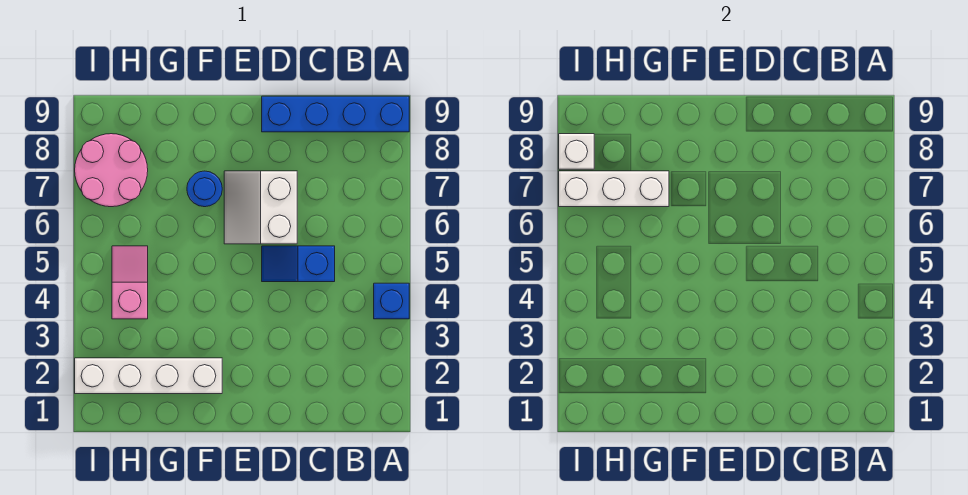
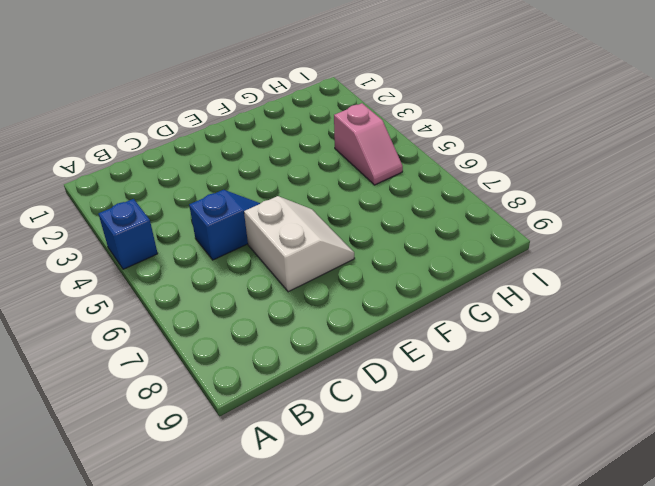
none -> blue brick A9:D9 level 1
none -> white brick F2:I2 level 1

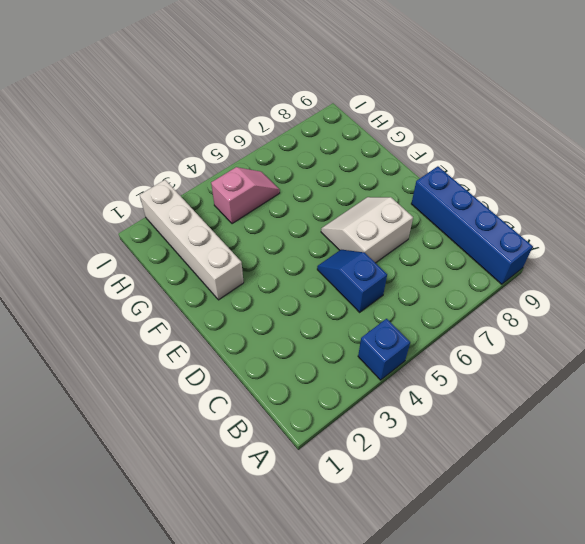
none -> blue round brick F7 level 1
none -> pink round brick H7:I8 level 1

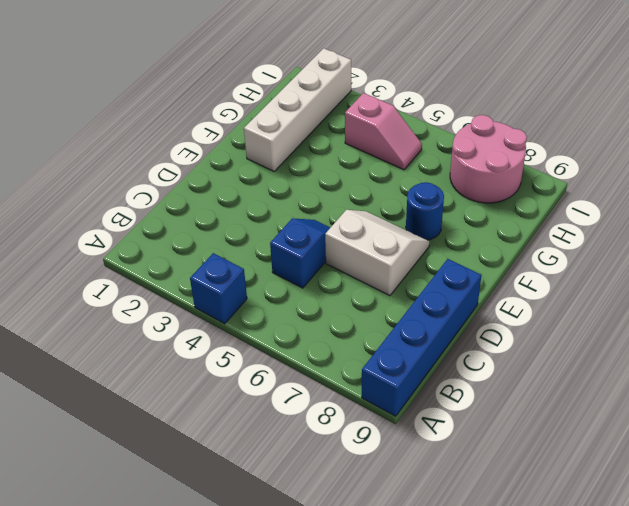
none -> white brick G7:I7 level 2
none -> white brick I8 level 2

